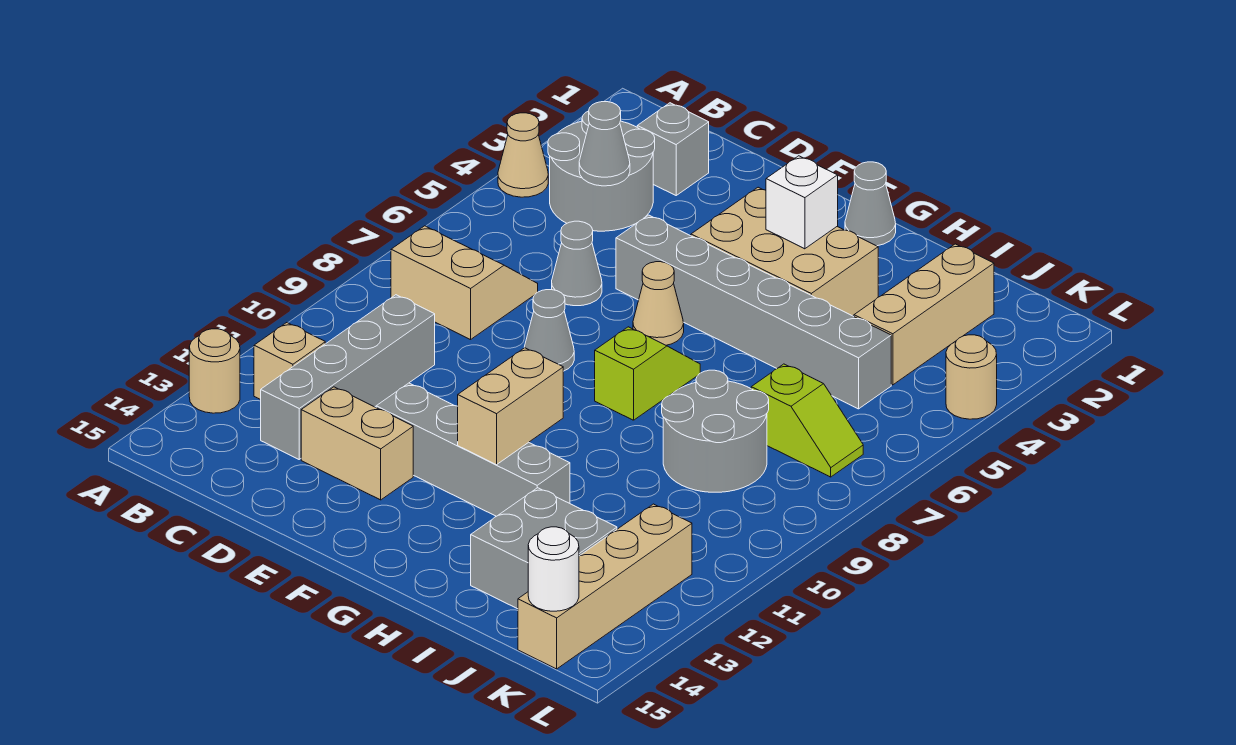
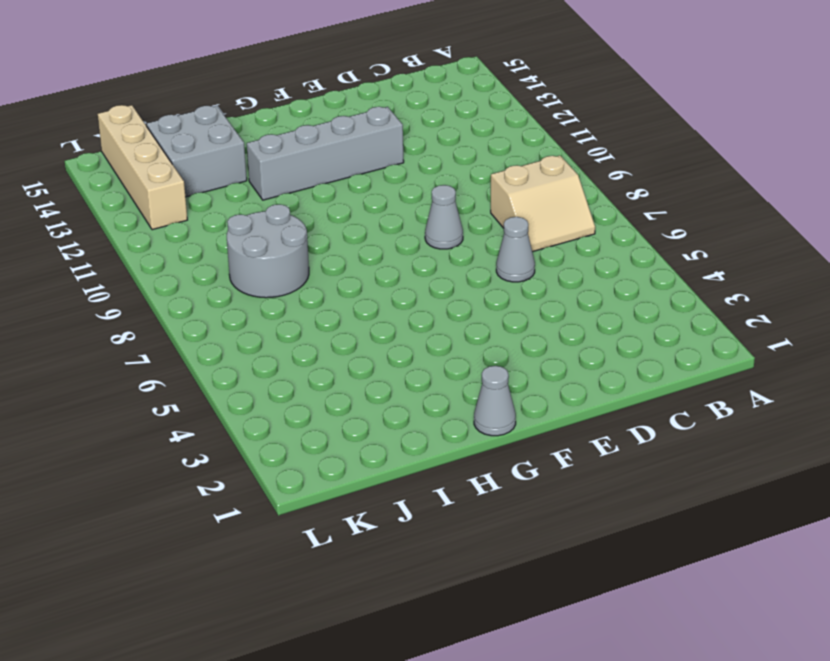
none -> tan cone A4 level 1
none -> tan round brick A13 level 1
none -> grey round brick B3:C4 level 1

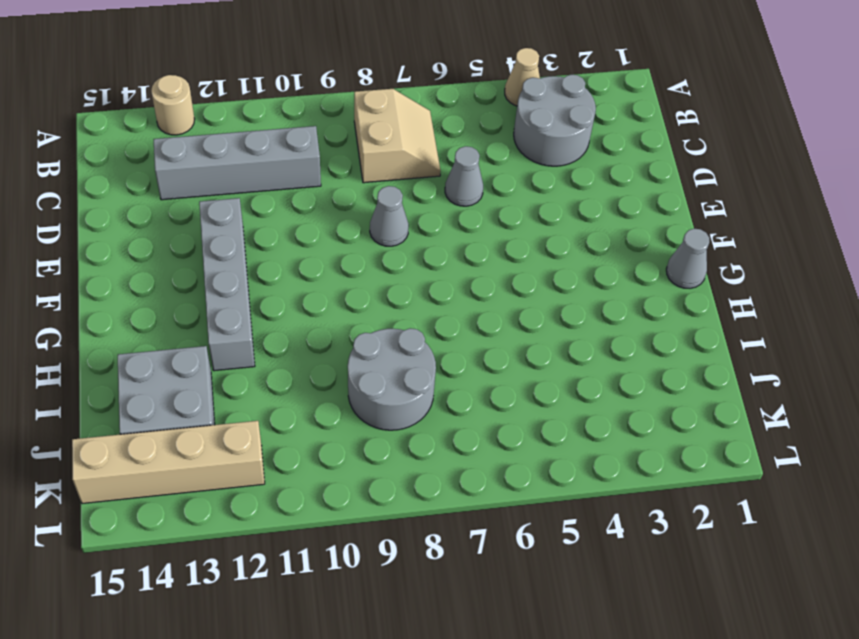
none -> tan brick B12 level 1
none -> grey brick C2 level 1
none -> tan brick D13:E13 level 1

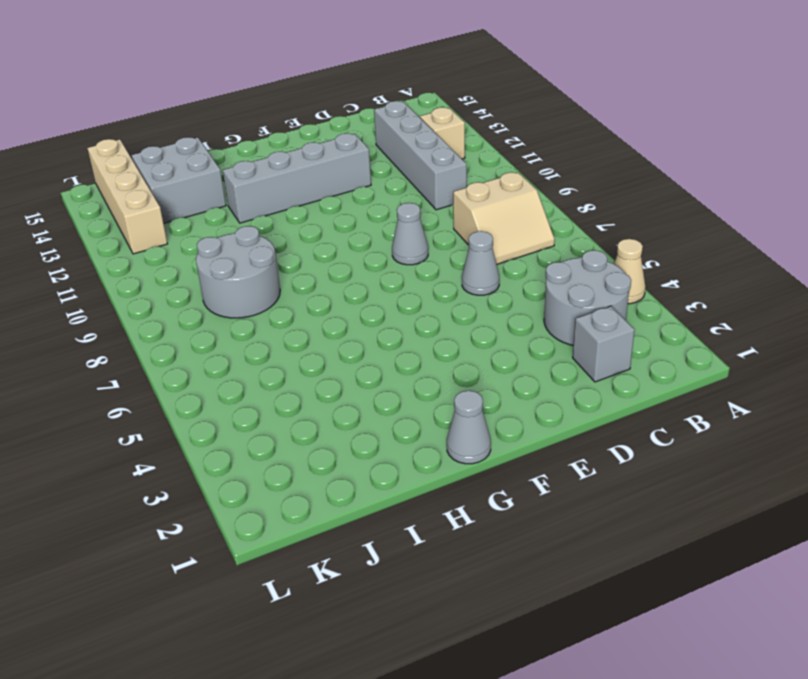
none -> tan round brick A13 level 1
none -> tan brick D13:E13 level 1
none -> grey brick E5:J5 level 1

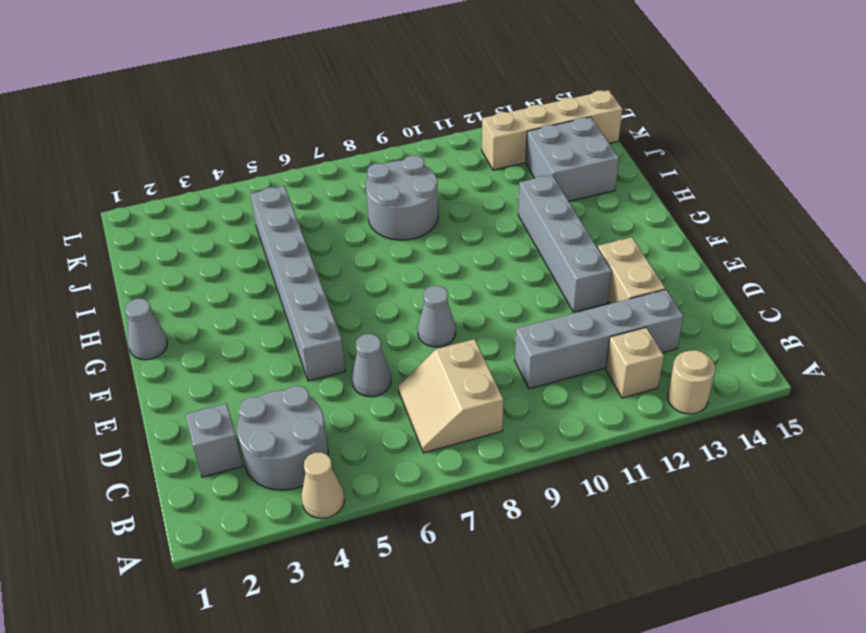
none -> tan brick F3:H4 level 1
none -> tan cone F6 level 1
none -> lime slope G7:G8 level 1 top 8

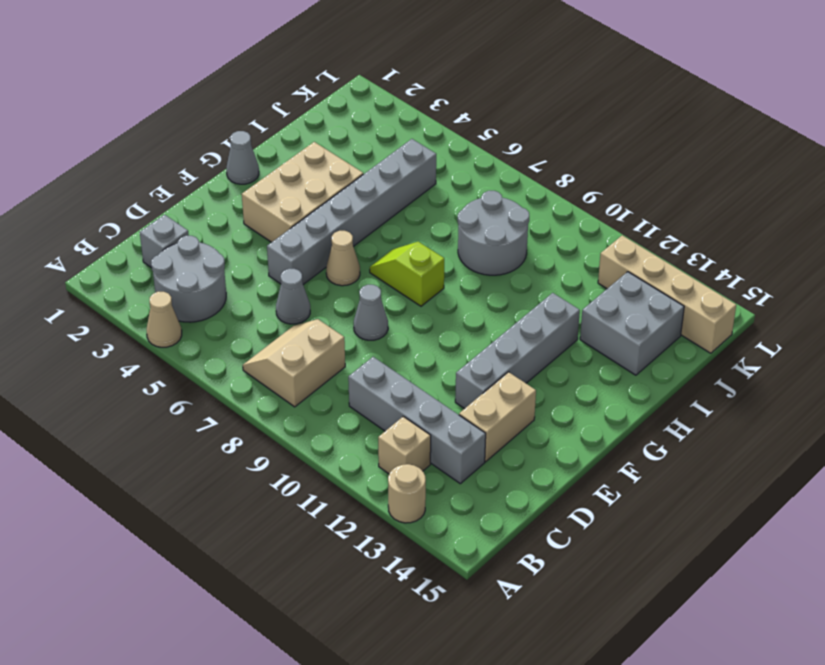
none -> tan brick J2:J4 level 1
none -> lime slope J7:K7 level 1 top J
none -> tan round brick L4 level 1

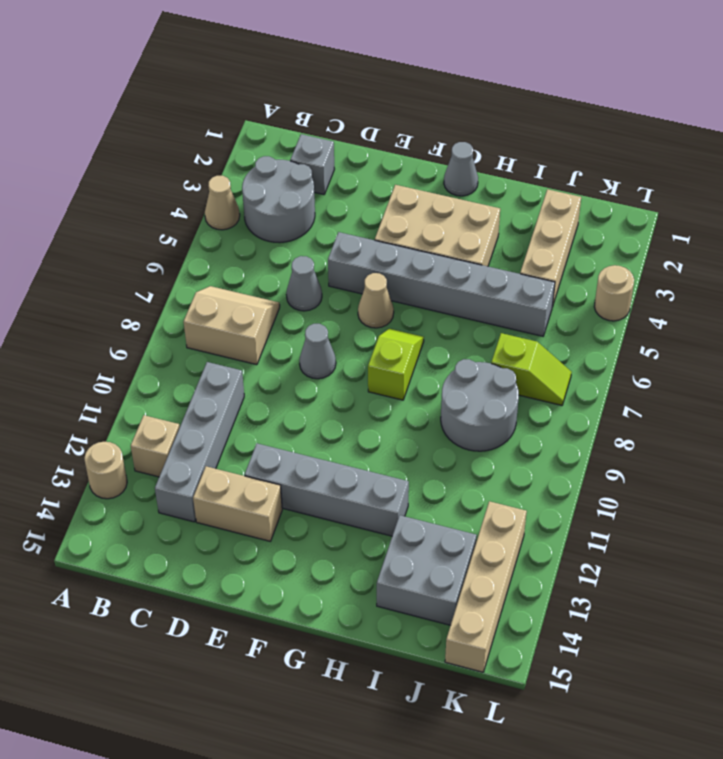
none -> grey cone C4 level 2
none -> white brick G3 level 2
none -> tan brick G11:G12 level 2

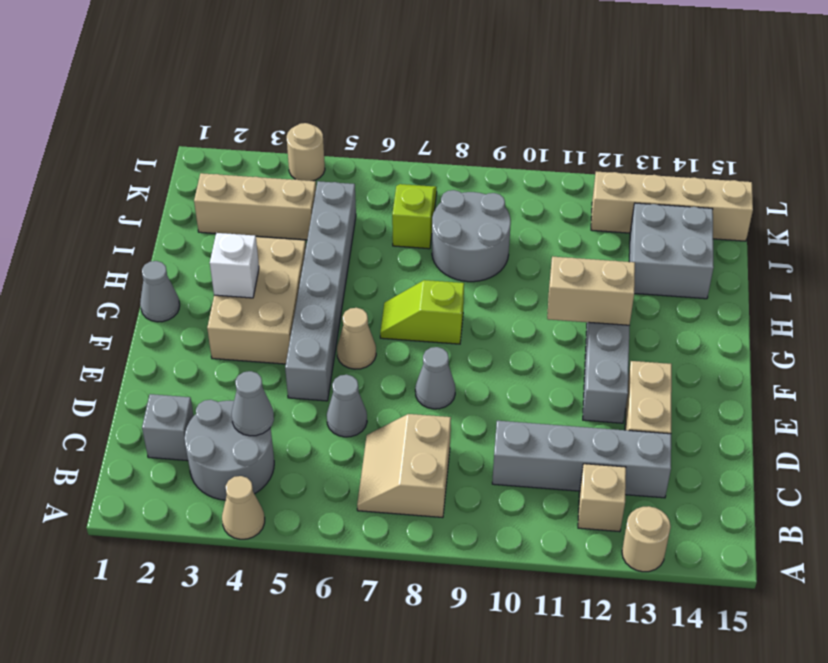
none -> white round brick K15 level 2

